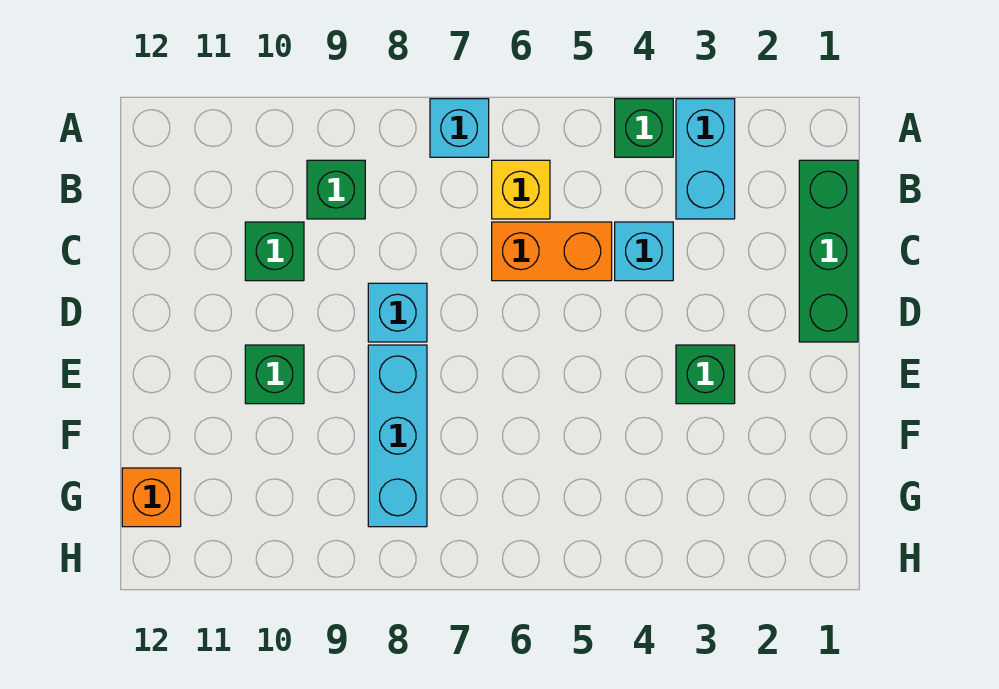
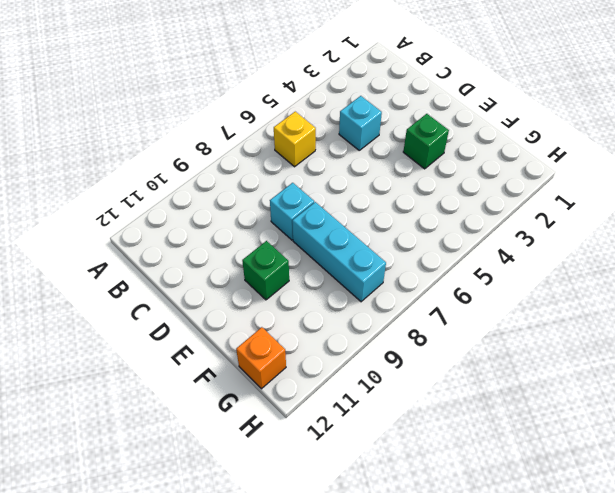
none -> cyan brick A3:B3 level 1
none -> green brick A4 level 1
none -> cyan brick A7 level 1

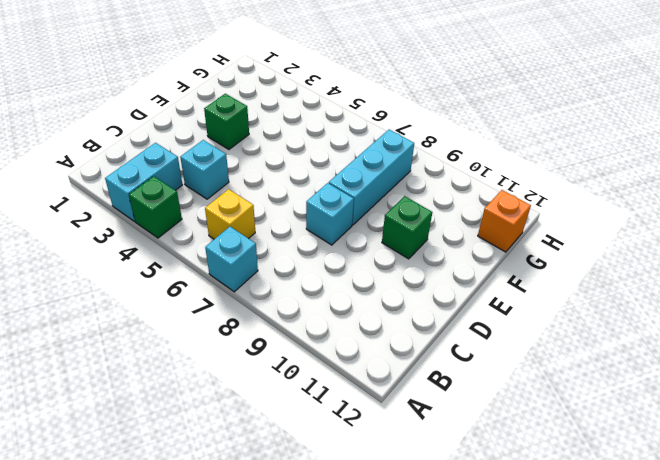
none -> green brick B1:D1 level 1
none -> green brick B9 level 1
none -> orange brick C5:C6 level 1

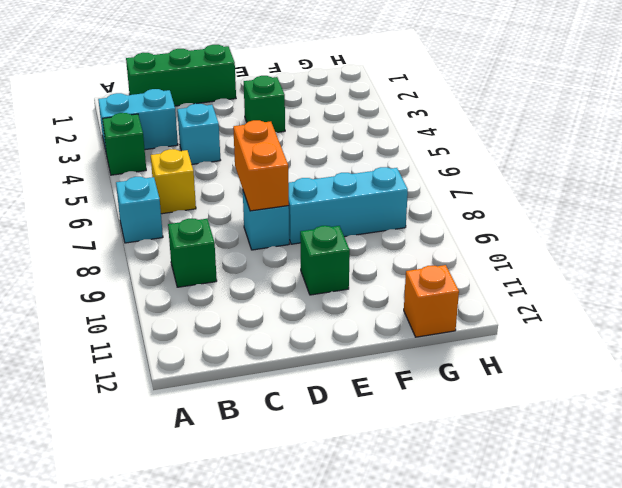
orange brick D7:D8 level 2 -> orange brick C5:C6 level 1
none -> green brick C10 level 1

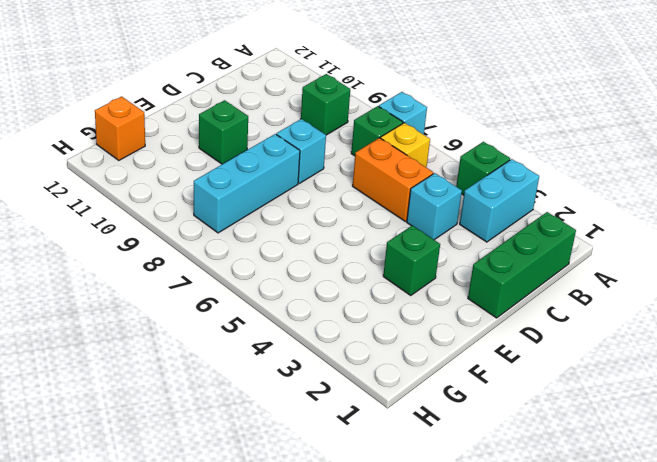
green brick B7 level 1 -> green brick C10 level 1

